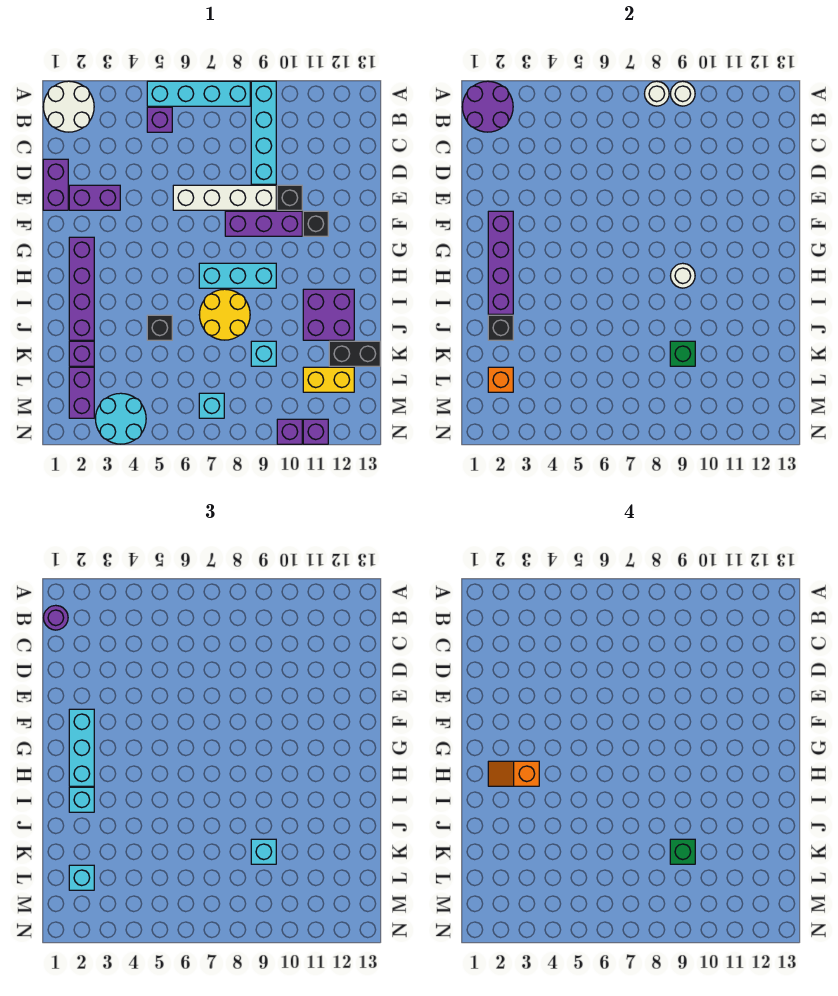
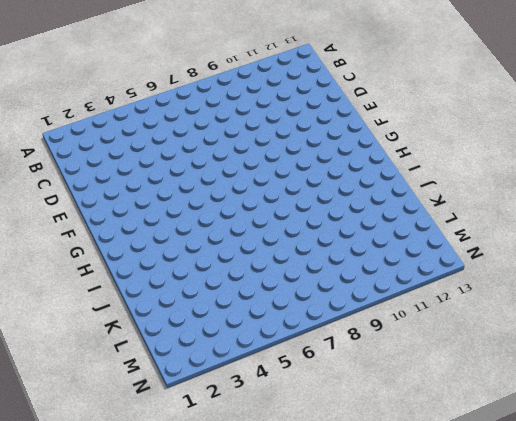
none -> white round brick A1:B2 level 1
none -> cyan brick A5:A8 level 1
none -> cyan brick A9:D9 level 1
none -> purple brick B5 level 1

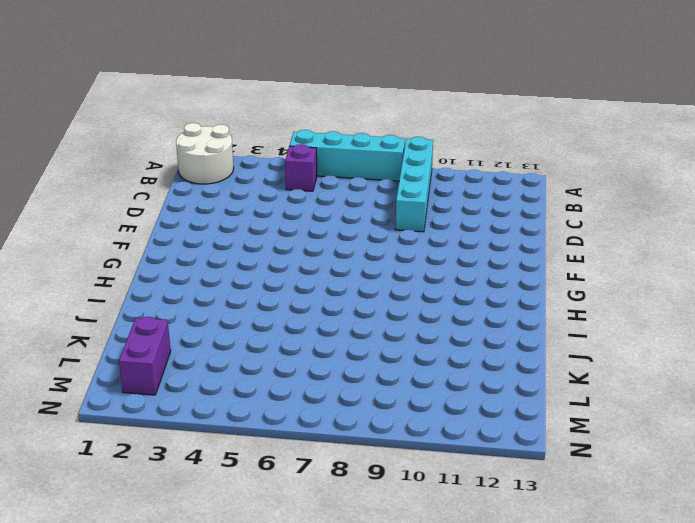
none -> purple brick D1:E1 level 1
none -> purple brick E2:E3 level 1
none -> white brick E6:E9 level 1
none -> black brick E10 level 1

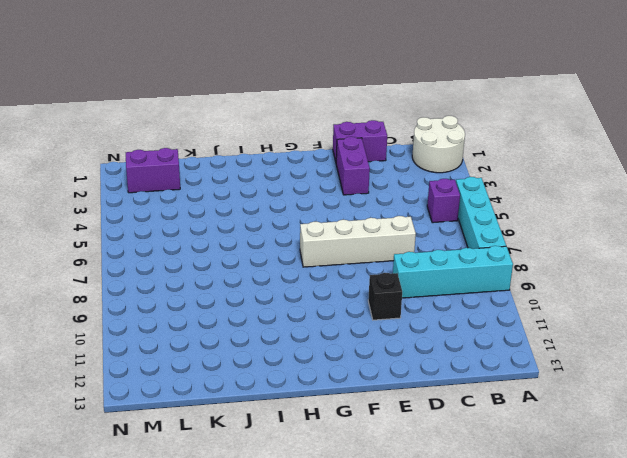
white brick D7:G7 level 1 -> white brick E6:E9 level 1
none -> purple brick F8:F10 level 1
none -> black brick F11 level 1
none -> purple brick G2:J2 level 1
none -> cyan brick H7:H9 level 1

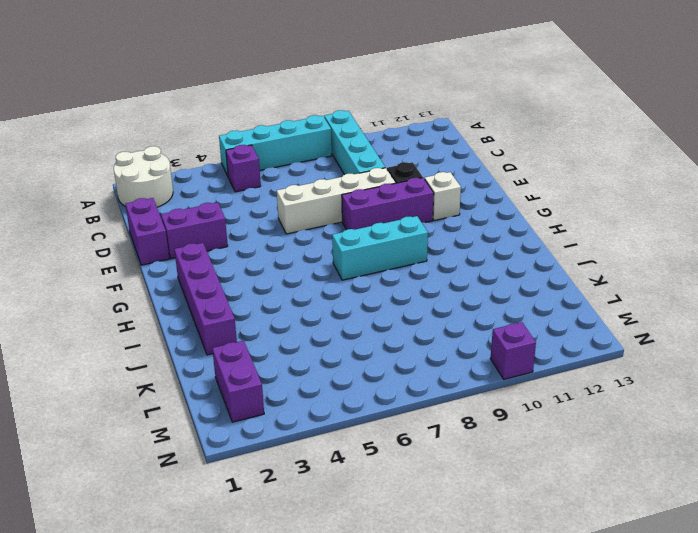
white brick F11 level 1 -> black brick F11 level 1
none -> yellow round brick I7:J8 level 1
none -> purple brick I11:J12 level 1
none -> black brick J5 level 1
none -> purple brick K2 level 1

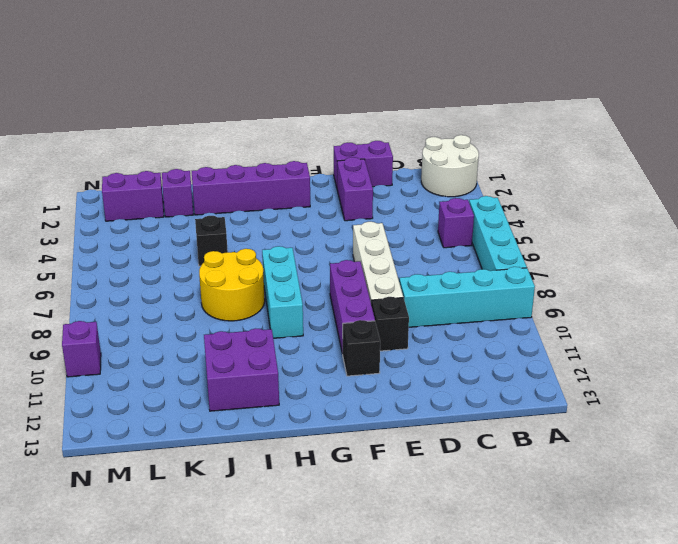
none -> cyan brick K9 level 1
none -> black brick K12:K13 level 1
none -> yellow brick L11:L12 level 1
none -> cyan round brick M3:N4 level 1

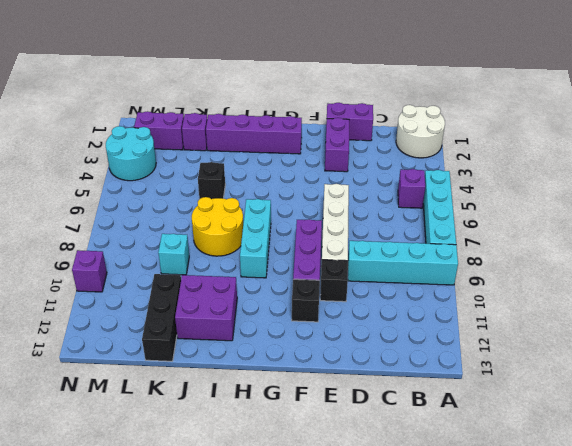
black brick K11:K13 level 1 -> black brick K12:K13 level 1
none -> yellow brick L11:L12 level 1
none -> cyan brick M7 level 1
none -> purple brick N11 level 1
none -> purple round brick A1:B2 level 2

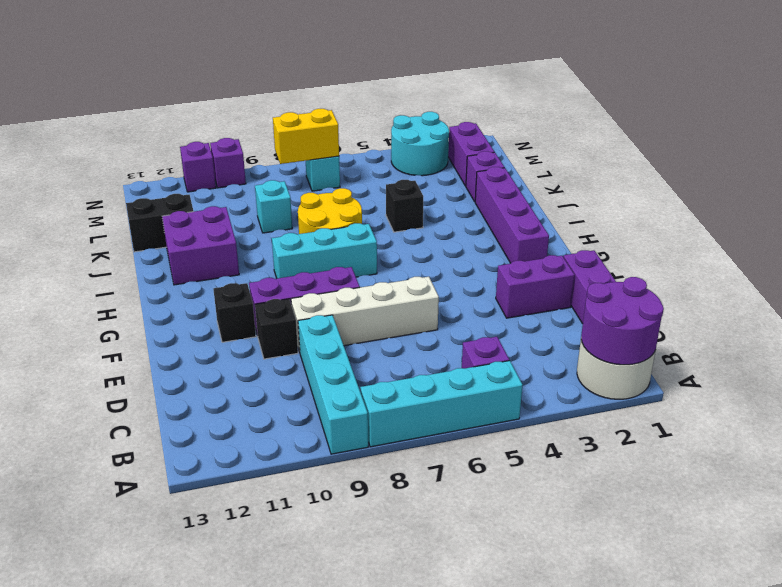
yellow brick M7:M8 level 2 -> yellow brick L11:L12 level 1
none -> white round brick A8 level 2
none -> white round brick A9 level 2
none -> purple brick F2:I2 level 2
none -> white round brick H9 level 2

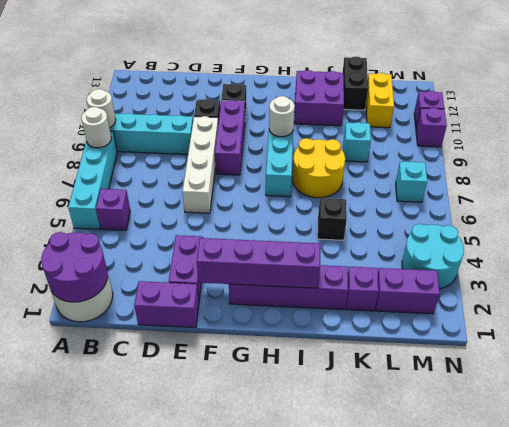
none -> black brick J2 level 2
none -> green brick K9 level 2
none -> orange brick L2 level 2
none -> purple round brick B1 level 3

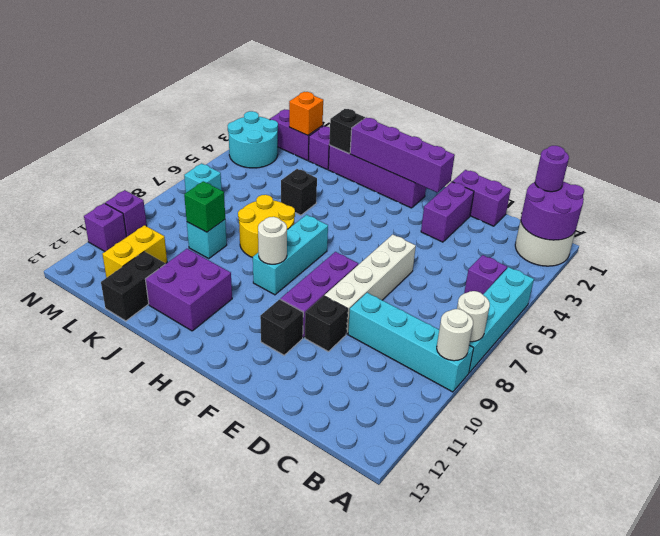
none -> cyan brick F2:H2 level 3
none -> cyan brick I2 level 3
none -> cyan brick K9 level 3
none -> cyan brick L2 level 3

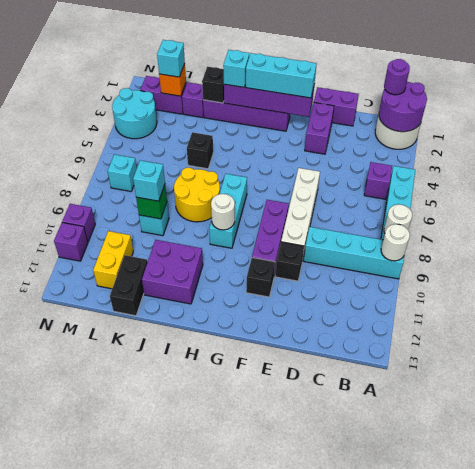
none -> orange slope H2:H3 level 4 top 3
none -> green brick K9 level 4

